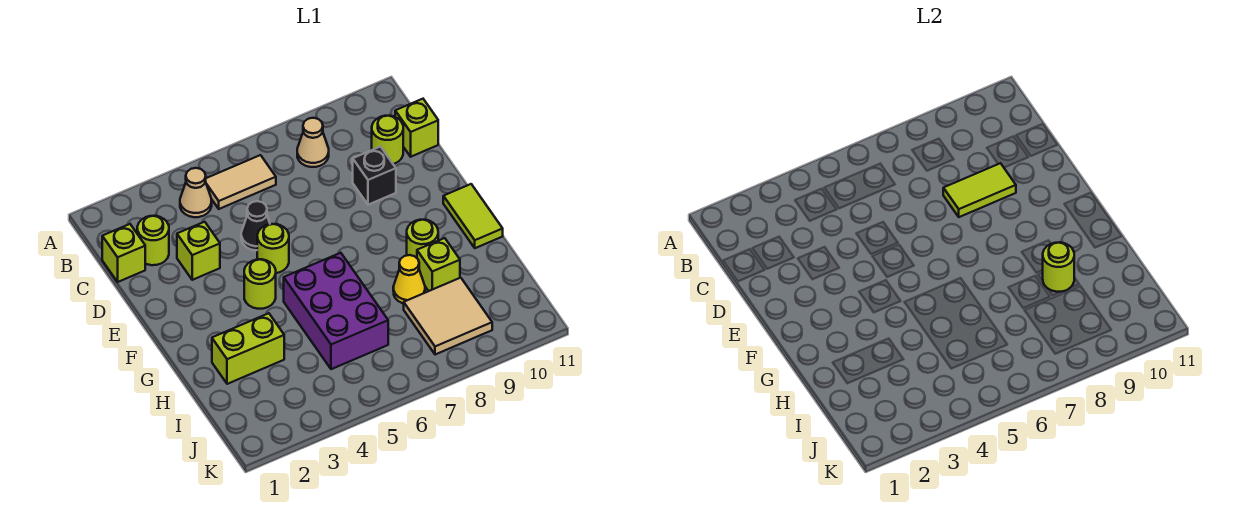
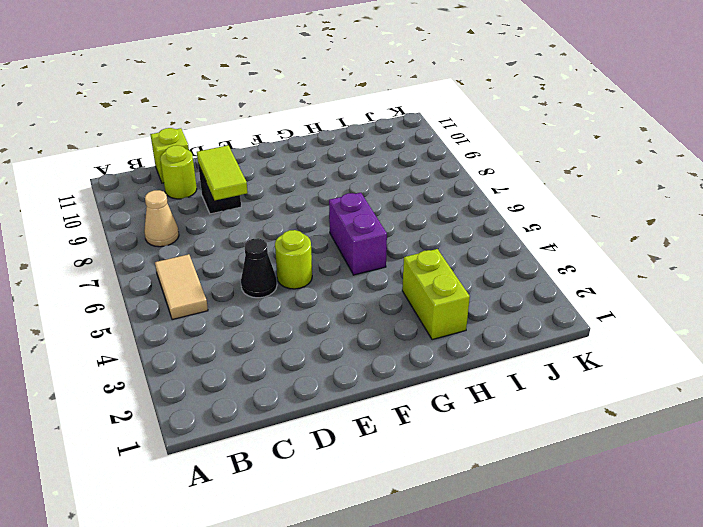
purple brick G5:G6 level 1 -> purple brick G5:I6 level 1
none -> tan cone B4 level 1
none -> lime brick C1 level 1
none -> lime round brick C2 level 1

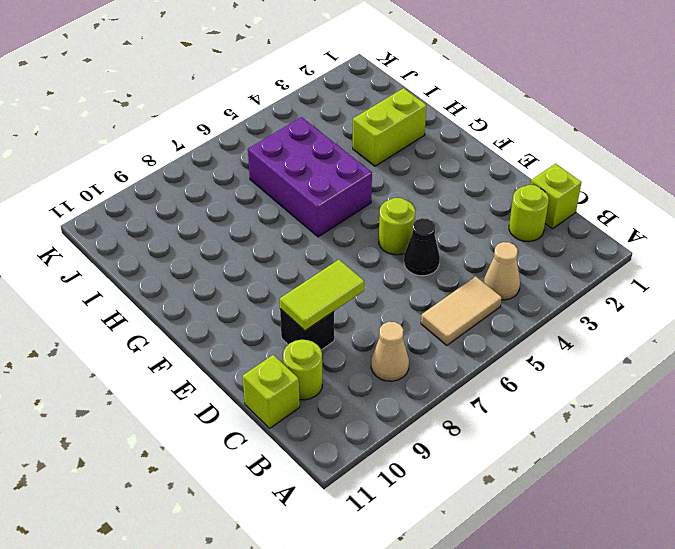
none -> lime brick D3 level 1
none -> lime round brick F4 level 1
none -> lime tile F11:G11 level 1

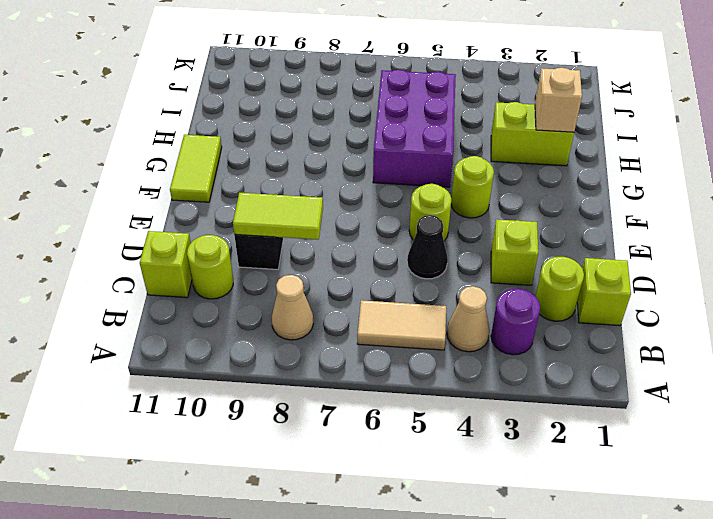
purple round brick B3 level 1 -> none
tan brick H2 level 2 -> none
none -> lime round brick G9 level 1
none -> yellow cone H8 level 1
none -> lime brick H9 level 1

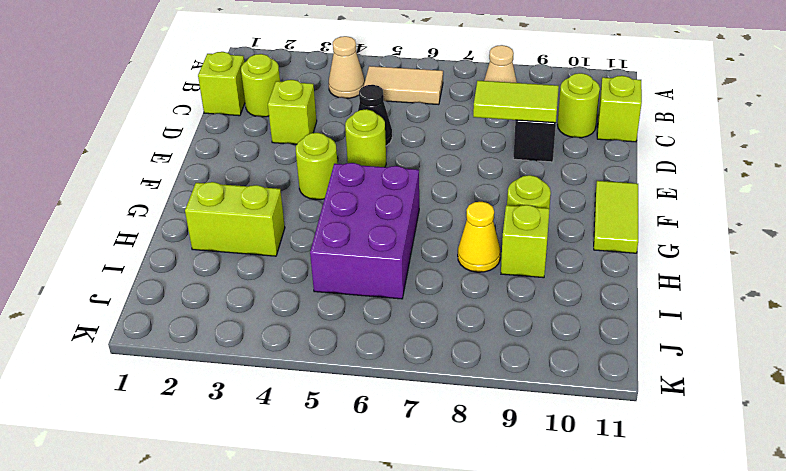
none -> tan tile I8:J9 level 1
none -> lime round brick H9 level 2

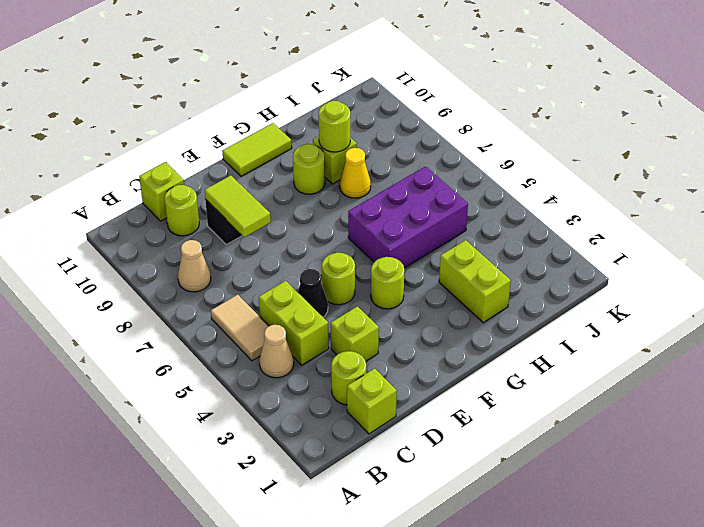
lime brick C4:C5 level 1 -> none
none -> tan tile I8:J9 level 1

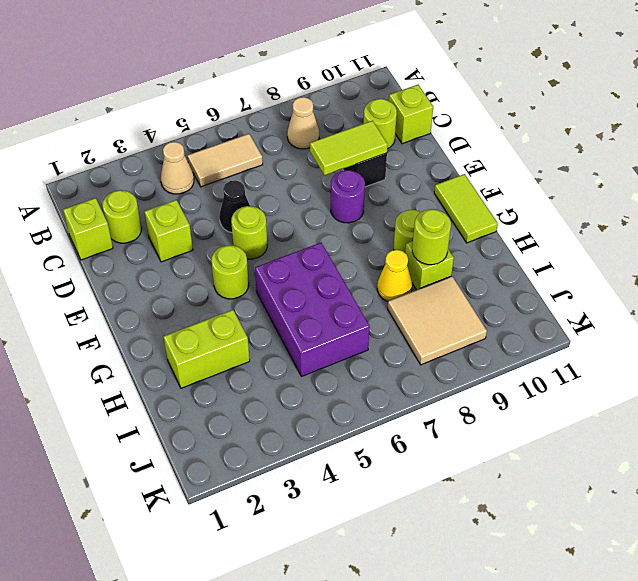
purple round brick E8 level 1 -> none

